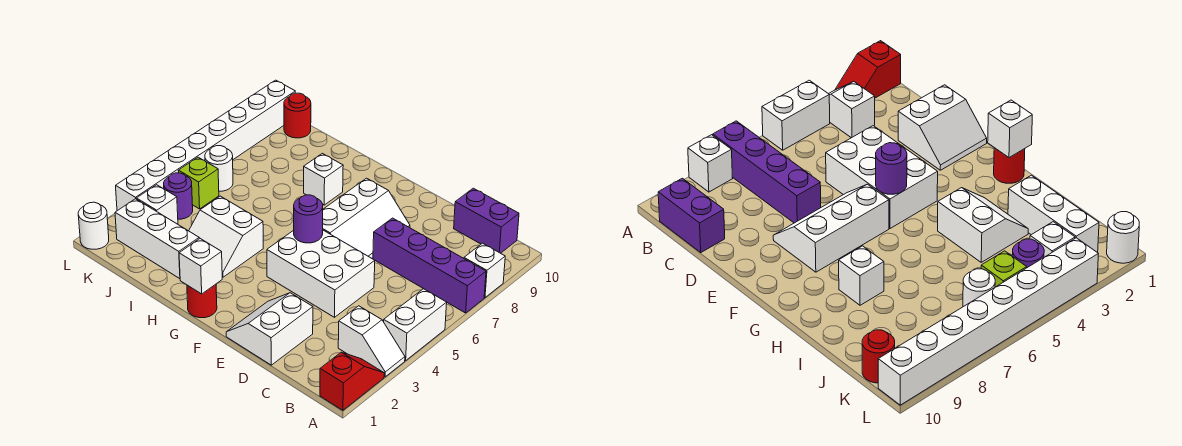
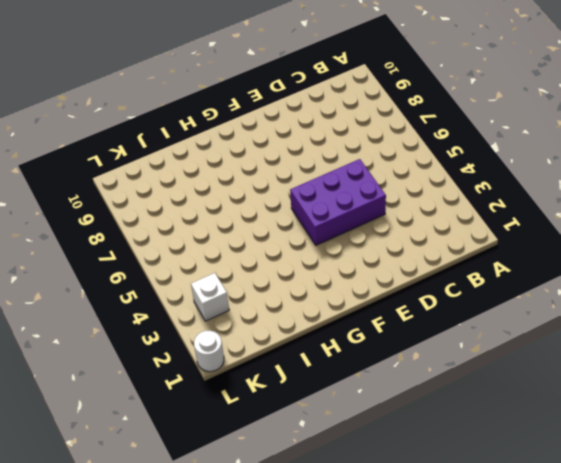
purple brick D4:F5 level 1 -> white brick D4:F5 level 1
none -> red slope A1:A2 level 1 top 1
none -> white slope A3:B3 level 1 top B
none -> white brick A4:A5 level 1

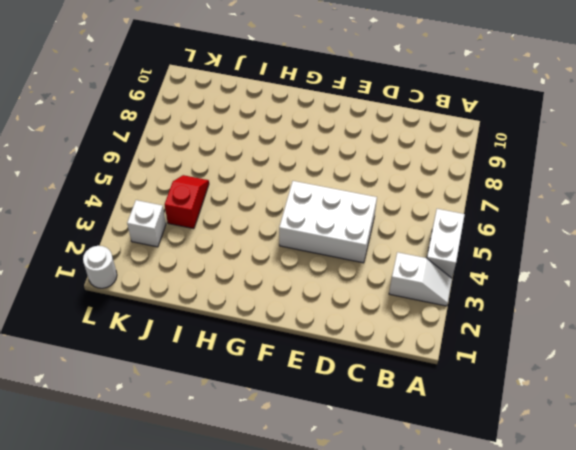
red slope J4:J5 level 1 top 4 -> red slope A1:A2 level 1 top 1
none -> purple brick A7:D7 level 1
none -> white brick A8 level 1
none -> purple brick B10:C10 level 1

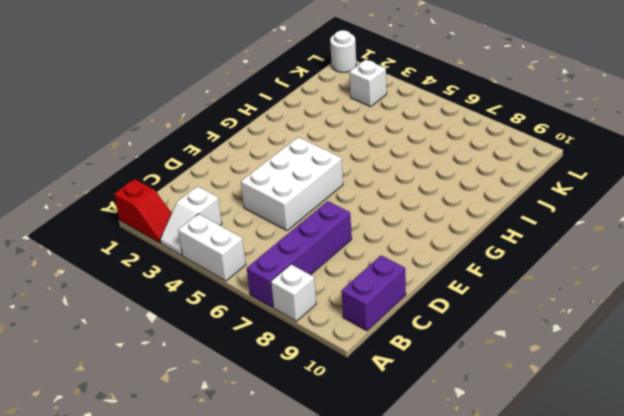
none -> white slope D1:E2 level 1 top D
none -> white slope E6:F8 level 1 top F
none -> red round brick G1 level 1

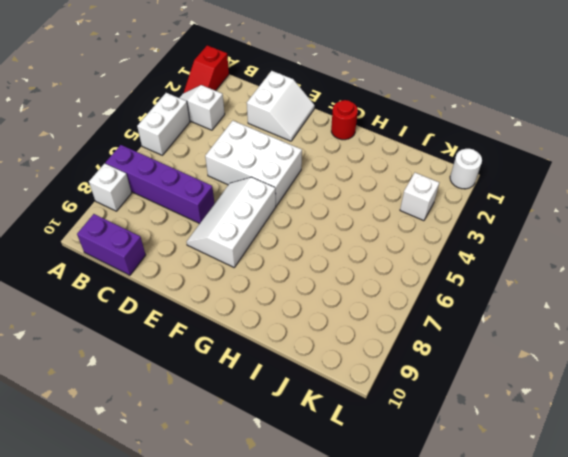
none -> white slope H3:I4 level 1 top 4
none -> white brick H8 level 1
none -> white brick I2:K2 level 1

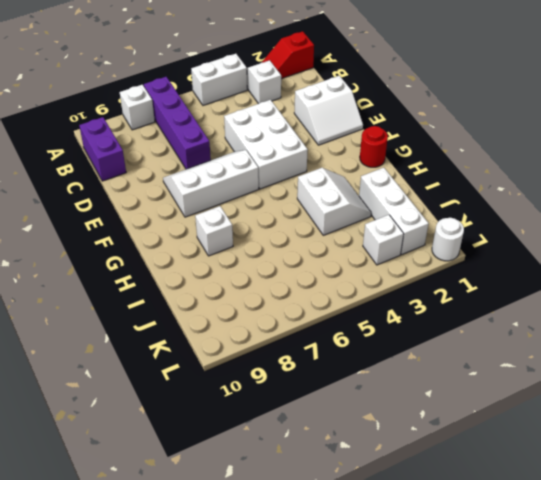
none -> purple round brick K4 level 1
none -> lime brick K5 level 1
none -> white round brick K6 level 1

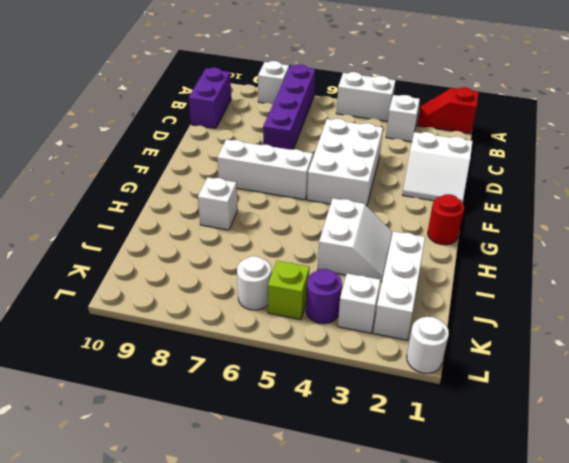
none -> red round brick K10 level 1
none -> white brick L3:L10 level 1
none -> purple round brick F5 level 2

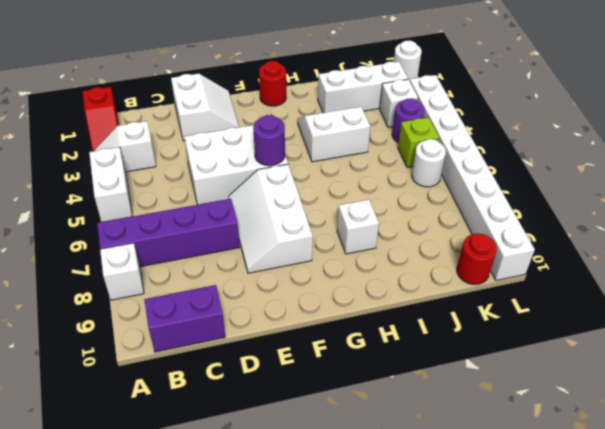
none -> white brick G1 level 2

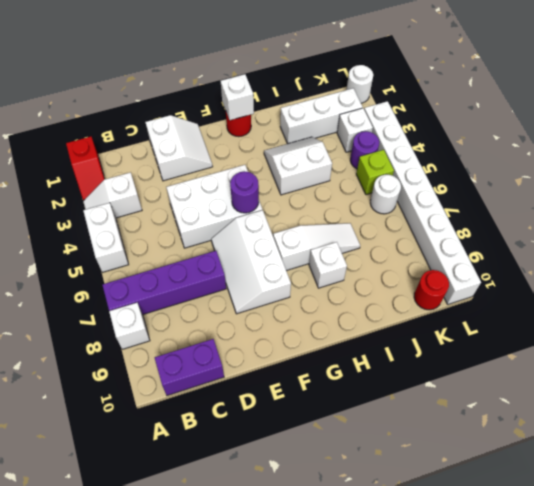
white slope G7:I7 level 1 top G -> none

